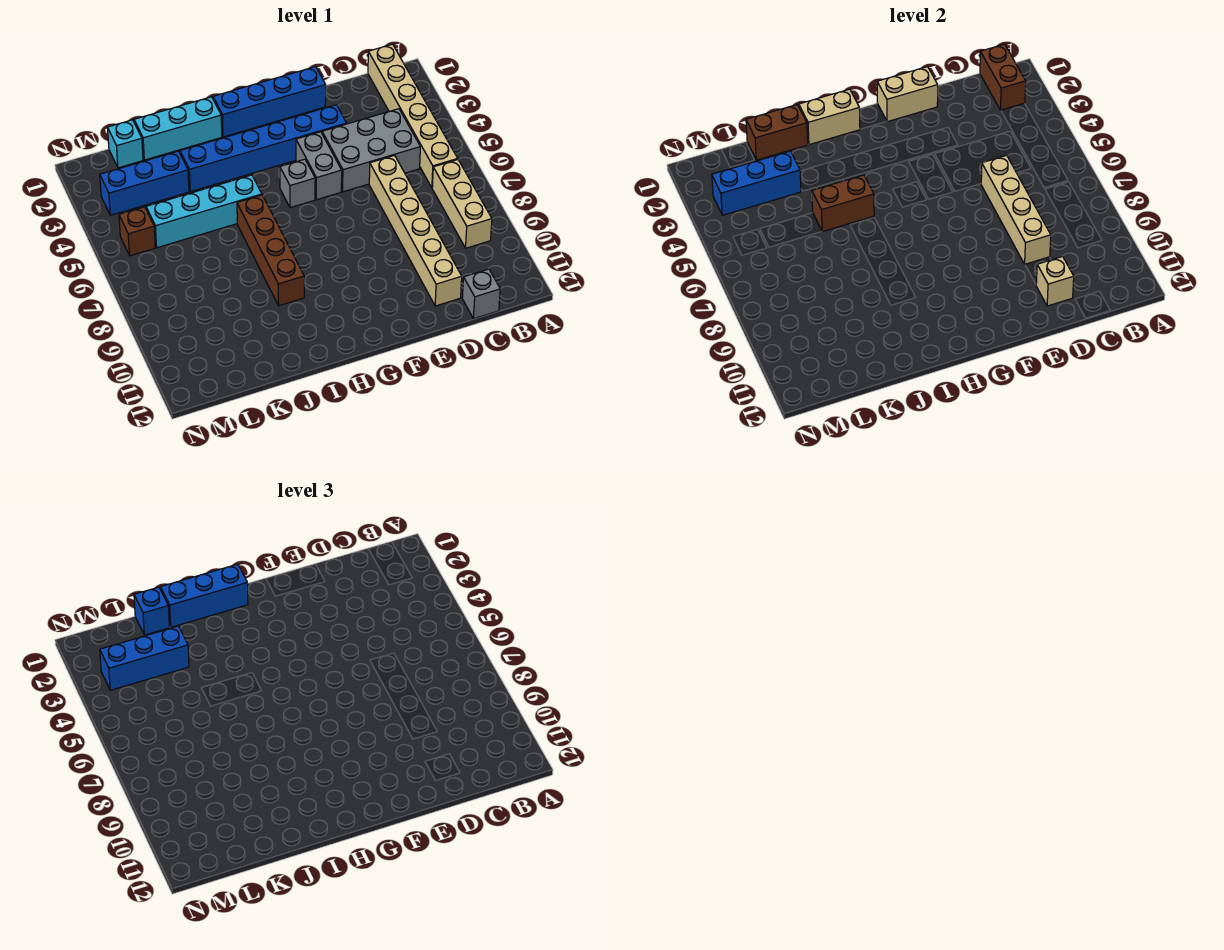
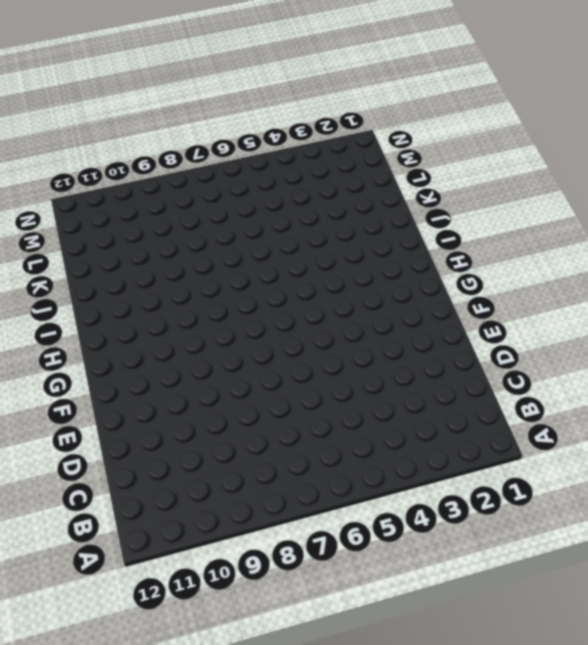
none -> tan brick B1:B6 level 1
none -> tan brick B7:B9 level 1
none -> grey brick C4:E5 level 1

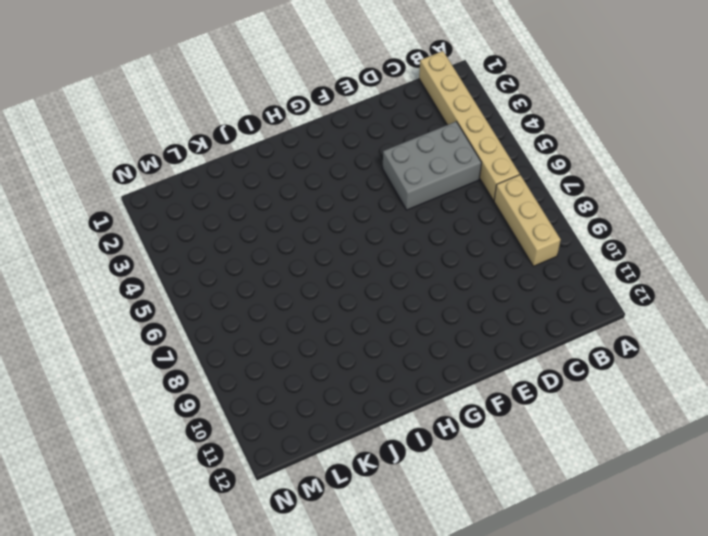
none -> grey brick C12 level 1
none -> tan brick D6:D11 level 1
none -> blue brick E1:H1 level 1

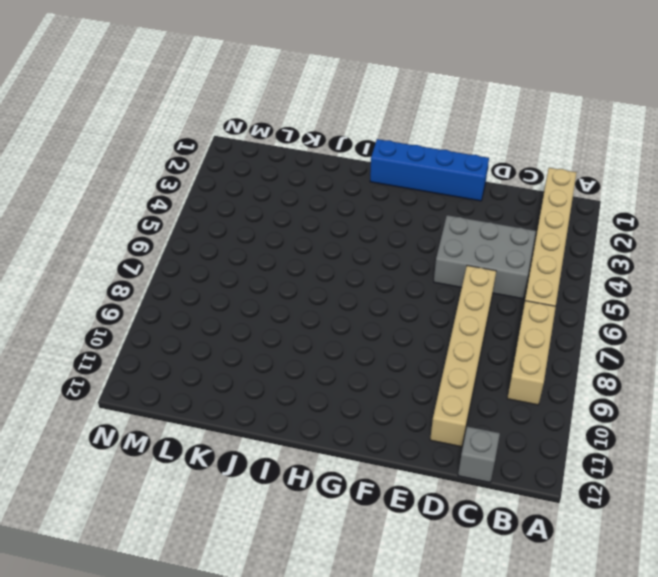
none -> blue brick E3:J3 level 1
none -> grey brick F4:F5 level 1
none -> grey brick G5 level 1

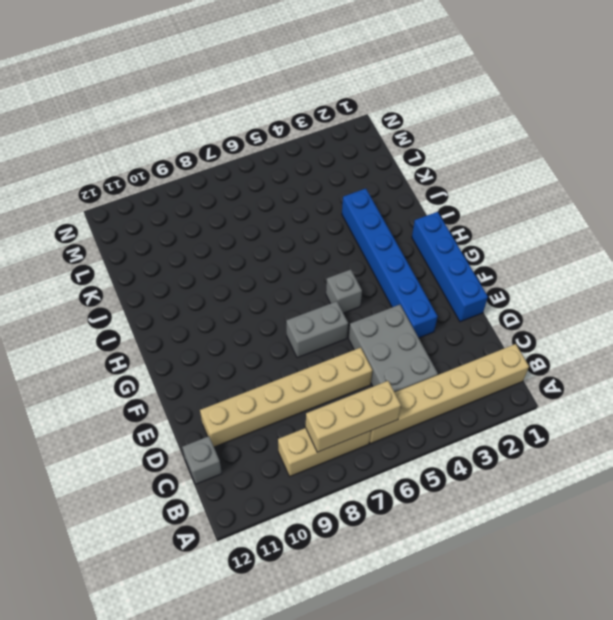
tan brick B6:B8 level 2 -> none
grey brick F6:F7 level 1 -> grey brick F4:F5 level 1
none -> cyan brick I1:K1 level 1
none -> cyan brick I5:L5 level 1
none -> brown brick I6:I9 level 1

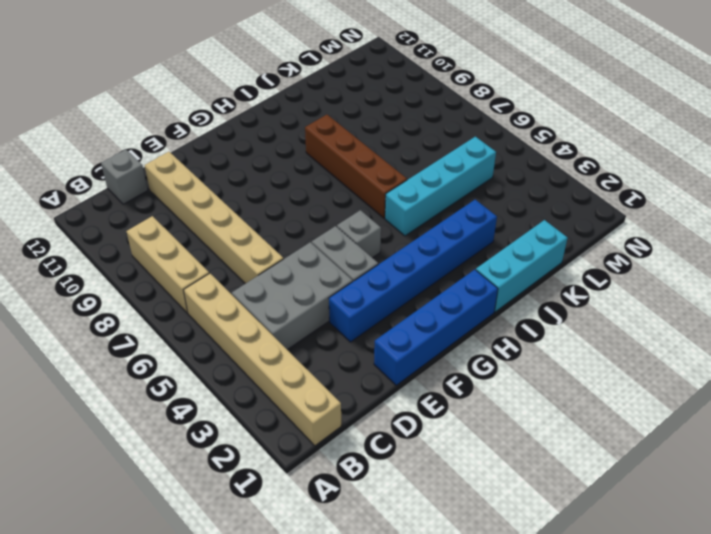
none -> blue brick K3:M3 level 1
none -> cyan brick L1 level 1
none -> brown brick M5 level 1

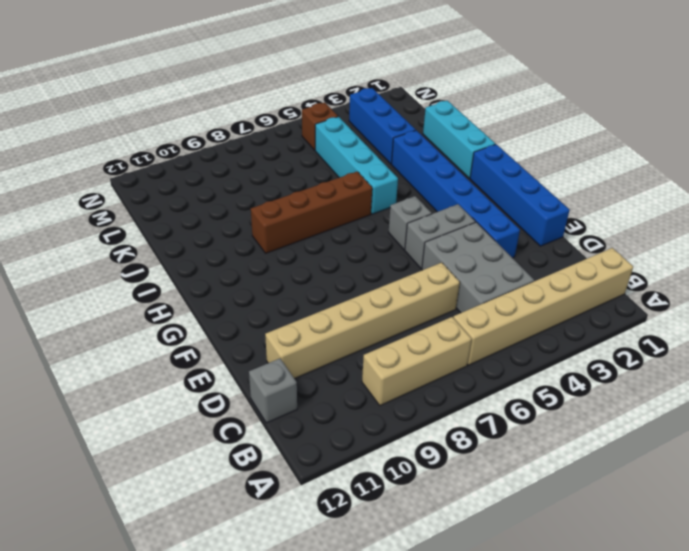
none -> cyan brick L1 level 1
none -> brown brick B1:B2 level 2
none -> tan brick D6:D9 level 2

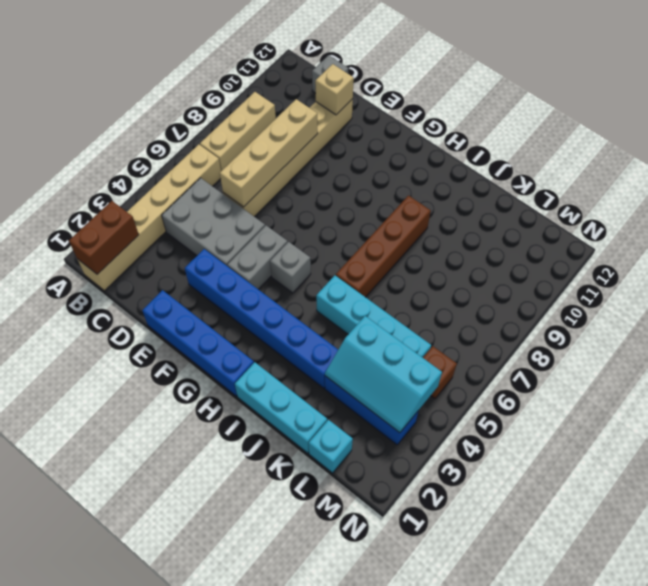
cyan slope K3:M4 level 2 top 4 -> blue brick K3:M3 level 2
none -> tan brick E1:F1 level 2
none -> tan brick H1:I1 level 2
none -> brown brick I5:J5 level 2

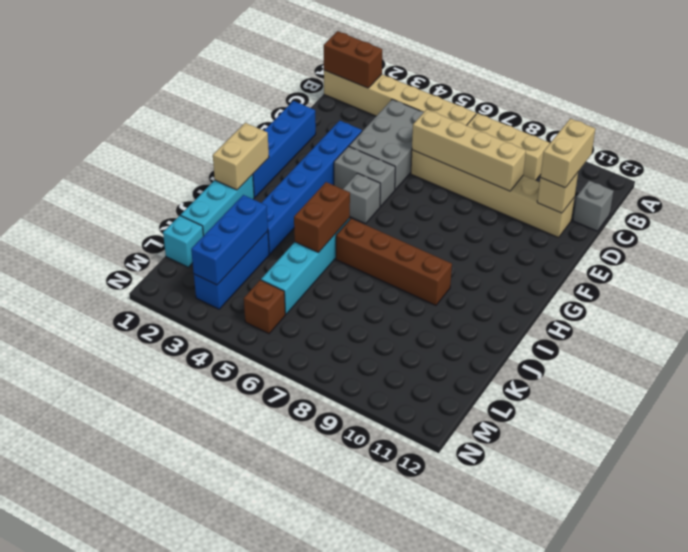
tan brick C11:D11 level 3 -> tan brick E1:F1 level 2
none -> brown brick J1:K1 level 2
none -> blue brick H1:J1 level 3
none -> blue brick K1 level 3

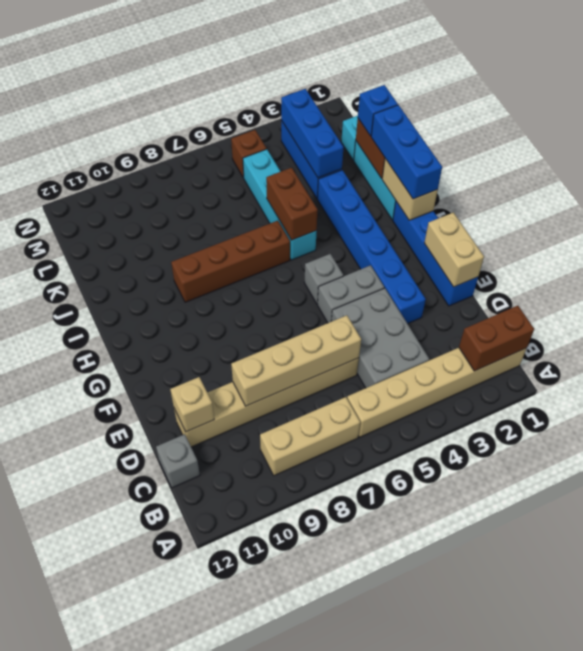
none -> blue brick K3:M3 level 3

